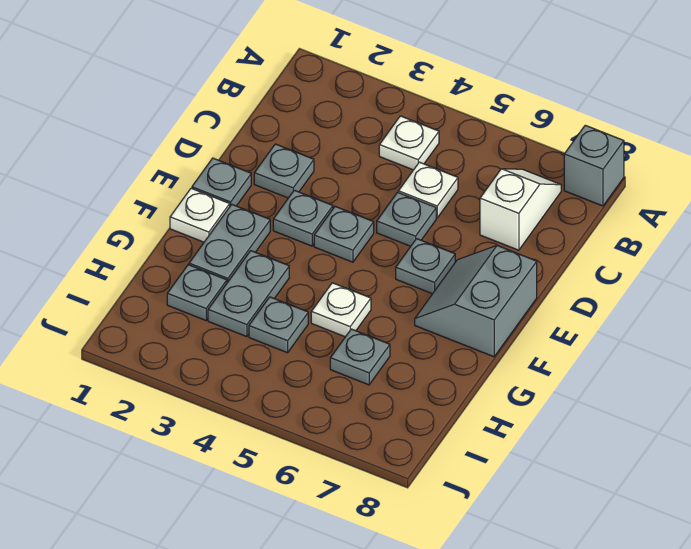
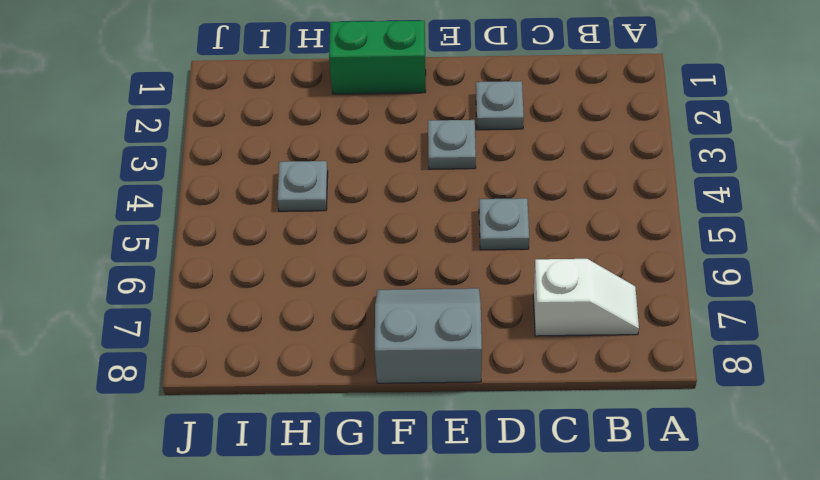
green brick F1:G1 level 1 -> white plate F1 level 1
none -> grey brick A8 level 1
none -> white plate B4 level 1
none -> white plate C5 level 1

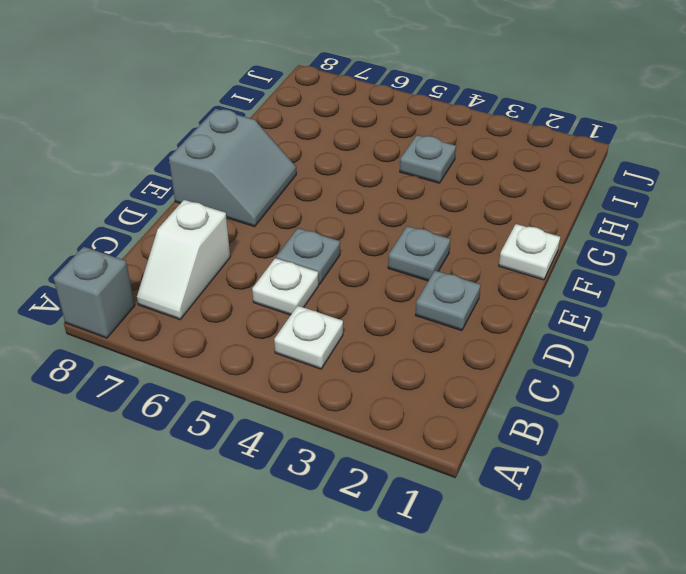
none -> grey plate E1 level 1
none -> grey plate E4 level 1
none -> grey plate E6 level 1

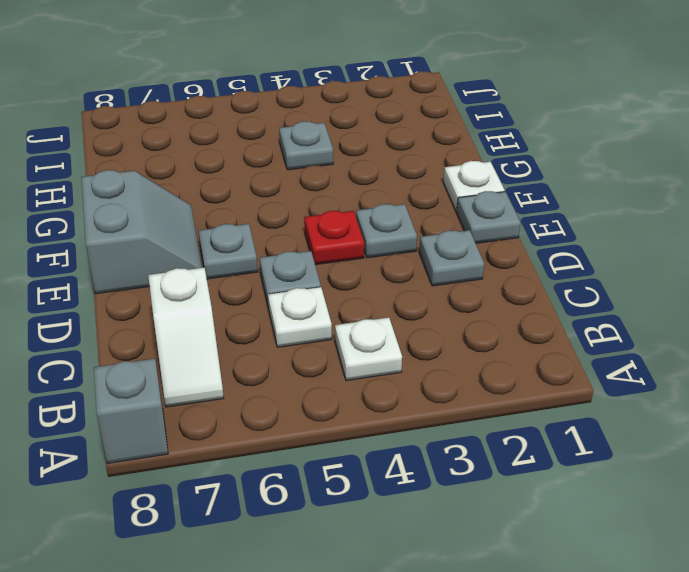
red plate E4 level 1 -> grey plate E4 level 1
none -> grey plate F2:G2 level 1
none -> grey plate G3:H3 level 1
none -> white plate G5 level 1

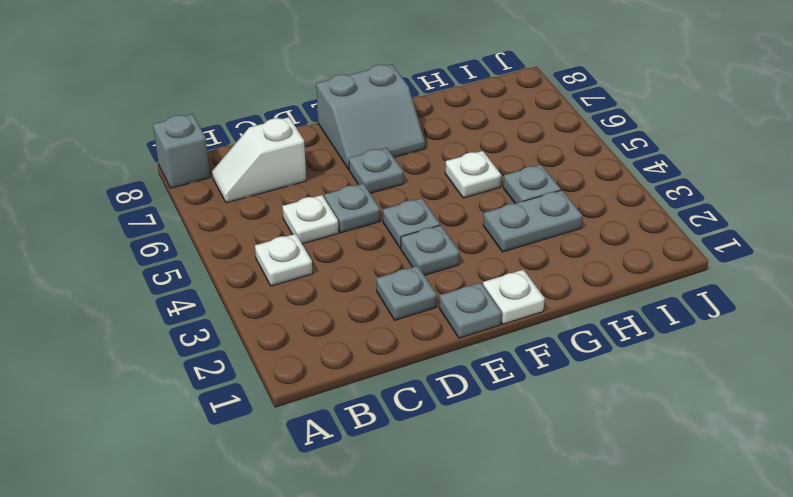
none -> grey plate F2:G2 level 1
none -> grey plate H2 level 1
none -> grey plate H6 level 1

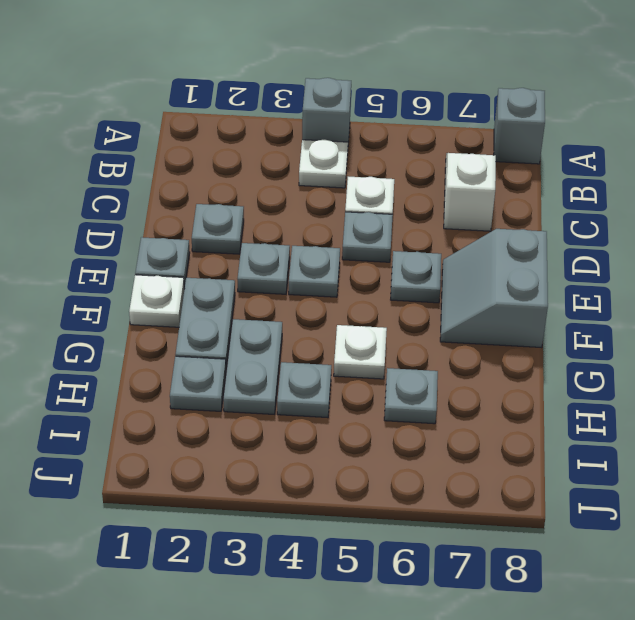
grey brick A4 level 1 -> none

